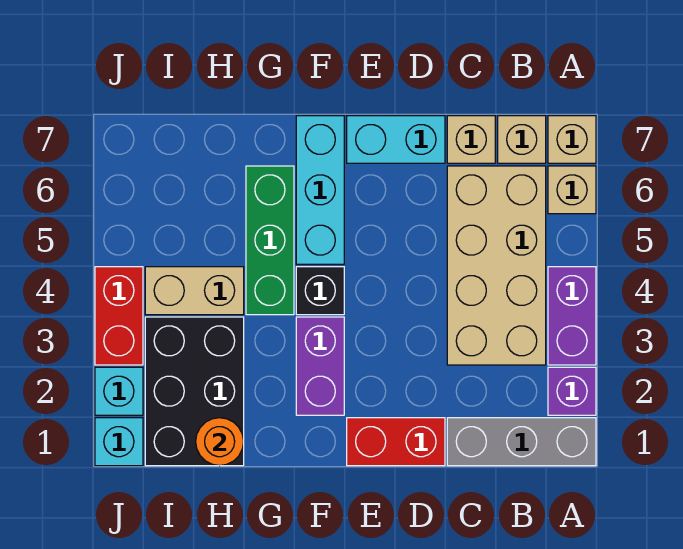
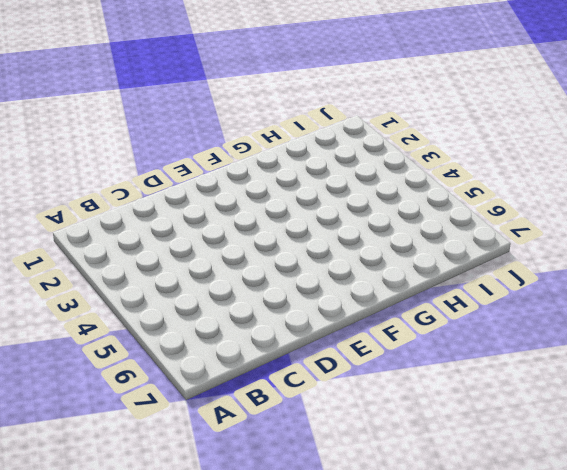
none -> grey brick A1:C1 level 1
none -> purple brick A2 level 1
none -> purple brick A3:A4 level 1

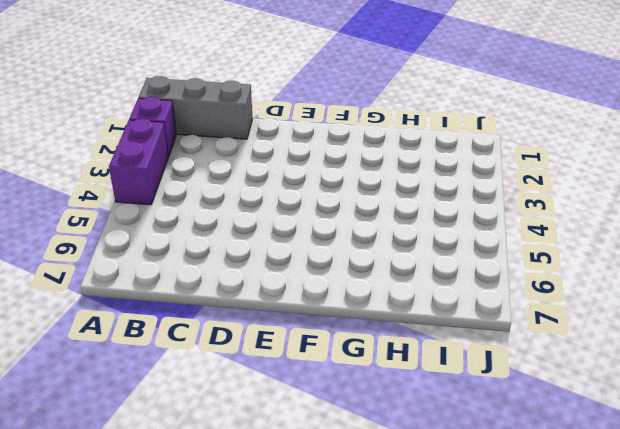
none -> tan brick A6 level 1
none -> tan brick A7 level 1
none -> tan brick B3:C6 level 1

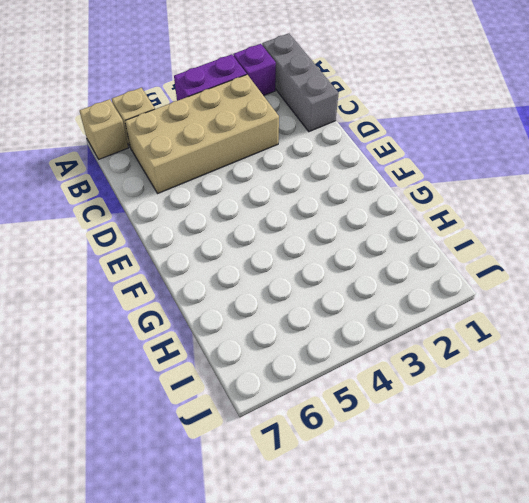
none -> tan brick B7 level 1
none -> tan brick C7 level 1
none -> red brick D1:E1 level 1

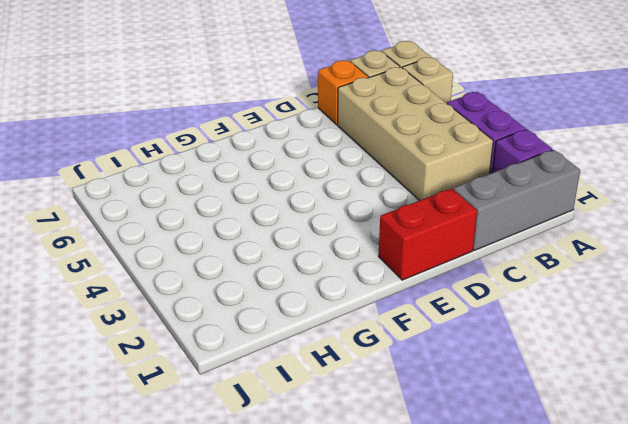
orange brick C7 level 1 -> tan brick C7 level 1
none -> cyan brick D7:E7 level 1
none -> purple brick F2:F3 level 1
none -> black brick F4 level 1

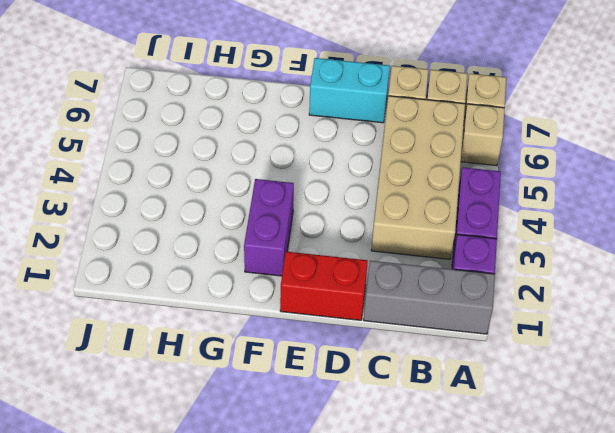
none -> black brick F4 level 1
none -> cyan brick F5:F7 level 1
none -> green brick G4:G6 level 1

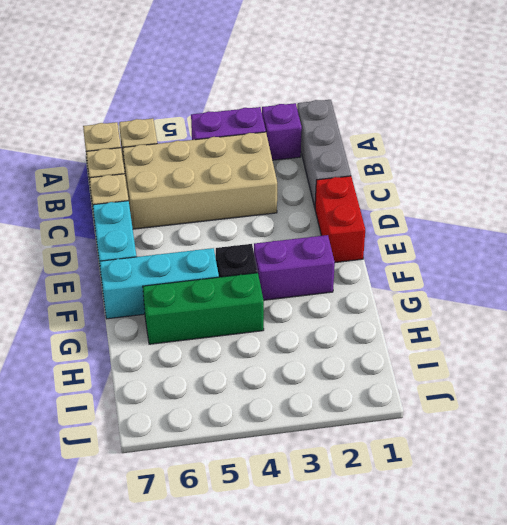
none -> black brick H1:I3 level 1
none -> tan brick H4:I4 level 1
none -> cyan brick J1 level 1

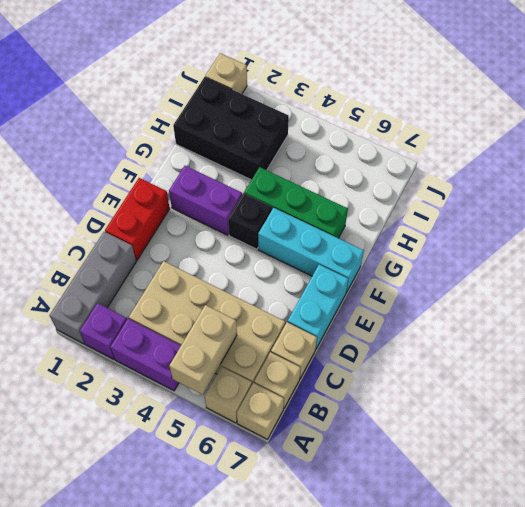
tan brick A5:B5 level 2 -> tan brick H4:I4 level 1
tan brick J1 level 1 -> cyan brick J1 level 1
none -> cyan brick J2 level 1
none -> red brick J3:J4 level 1
none -> orange round brick H1 level 2

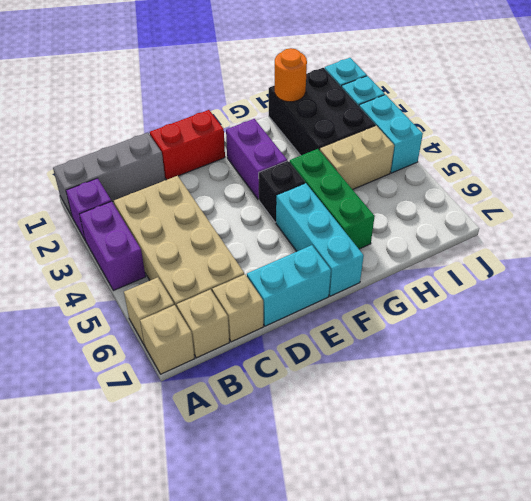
cyan brick J3:J4 level 1 -> red brick J3:J4 level 1

